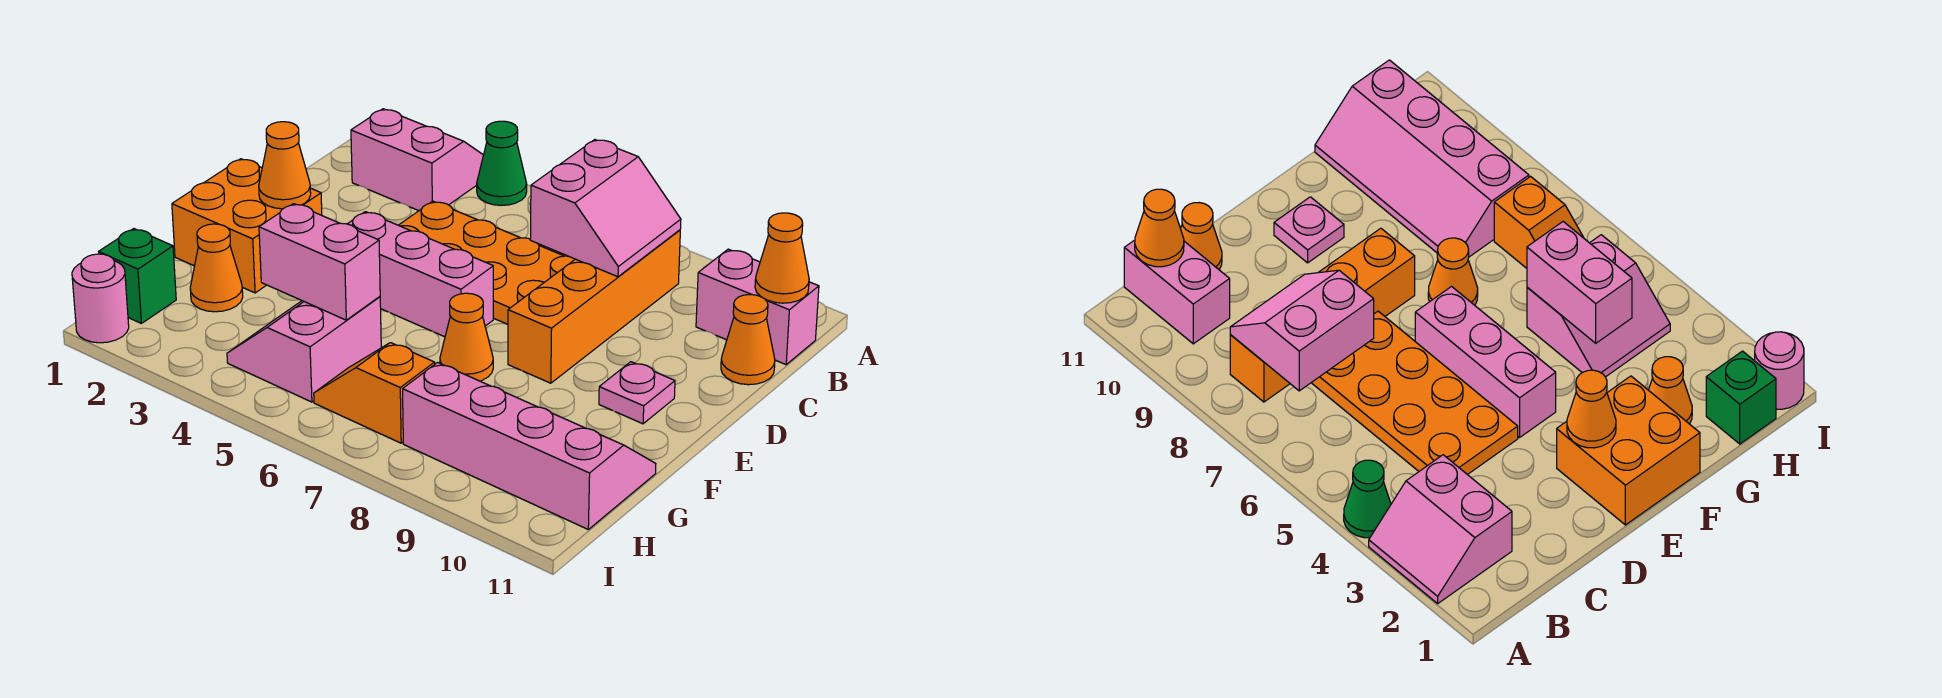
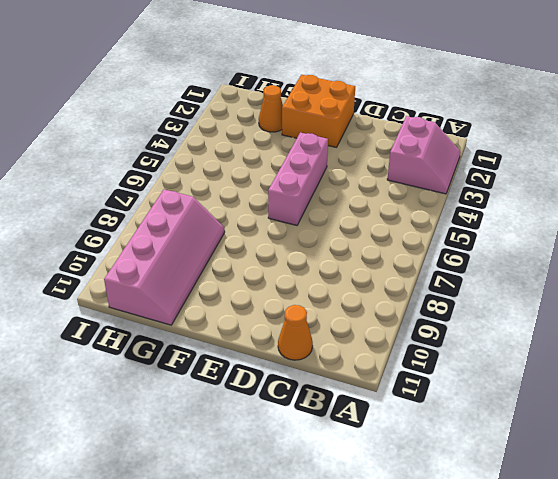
none -> green cone A4 level 1
none -> orange brick B8:E8 level 1
none -> pink brick B10:B11 level 1

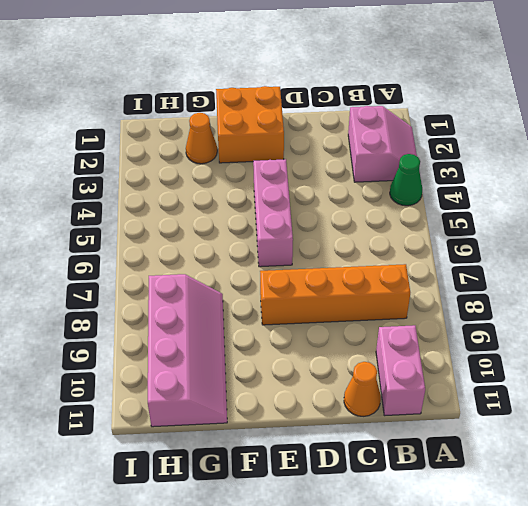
none -> orange plate C4:D7 level 1
none -> pink plate E10 level 1
none -> orange cone F7 level 1

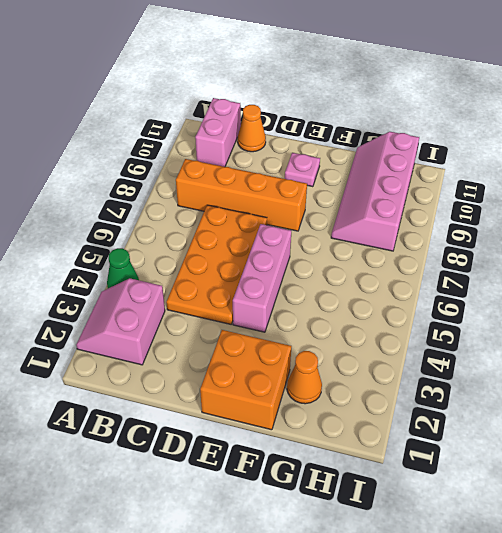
none -> orange cone F7 level 1
none -> pink slope G4:H5 level 1 top 5
none -> green brick H1 level 1

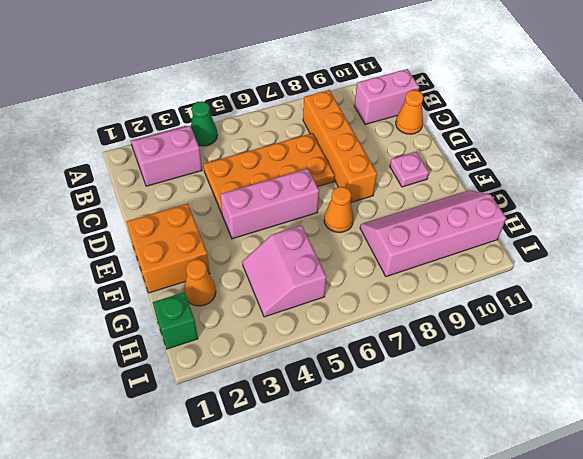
none -> orange slope H6:H7 level 1 top 7
none -> pink round brick I1 level 1
none -> pink slope B7:C8 level 2 top 7

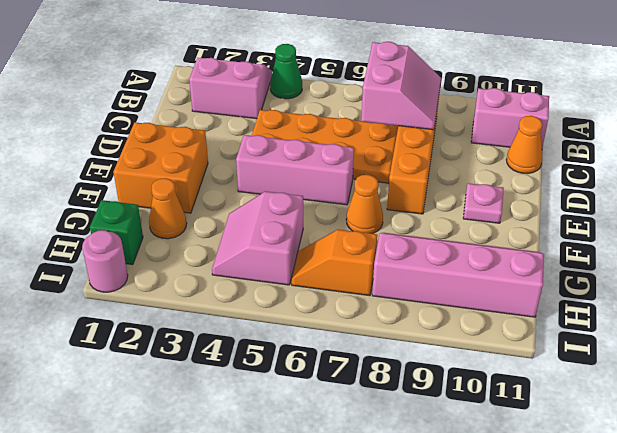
none -> orange cone B11 level 2
none -> orange cone E2 level 2
none -> pink brick G4:G5 level 2

